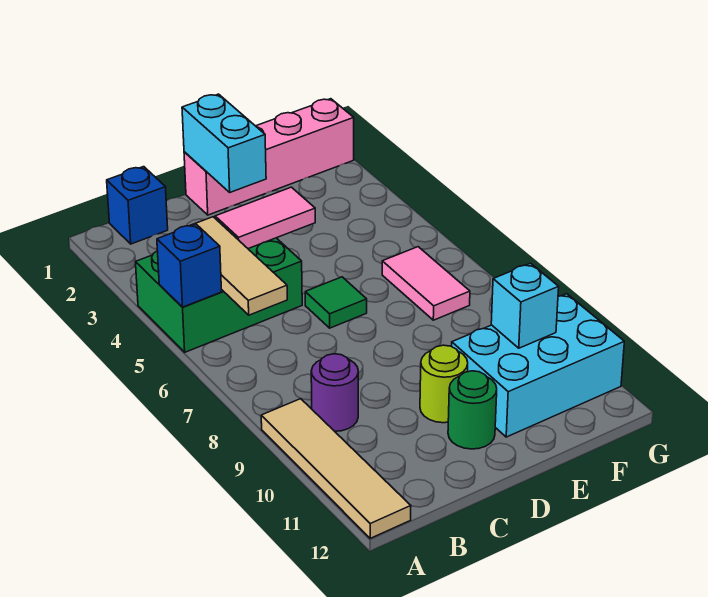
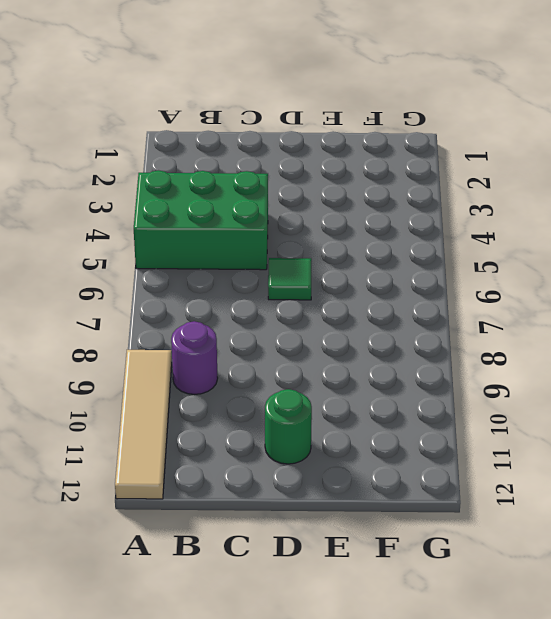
none -> blue brick B1 level 1
none -> pink brick D1:G1 level 1
none -> lime round brick D10 level 1

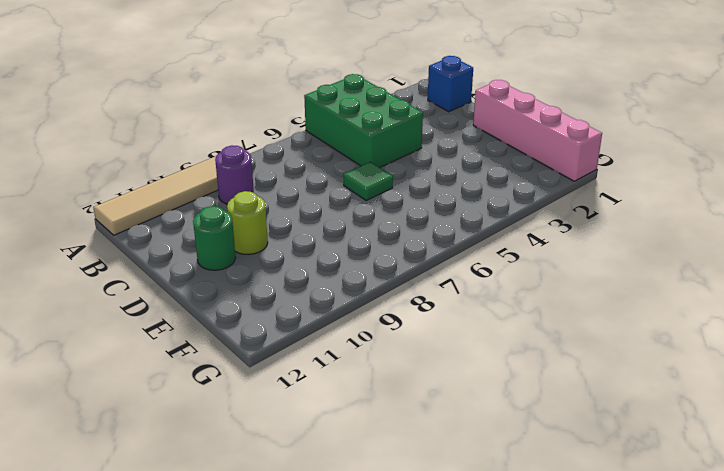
none -> cyan brick E10:G11 level 1
none -> pink tile F6:F7 level 1
none -> blue brick A5 level 2

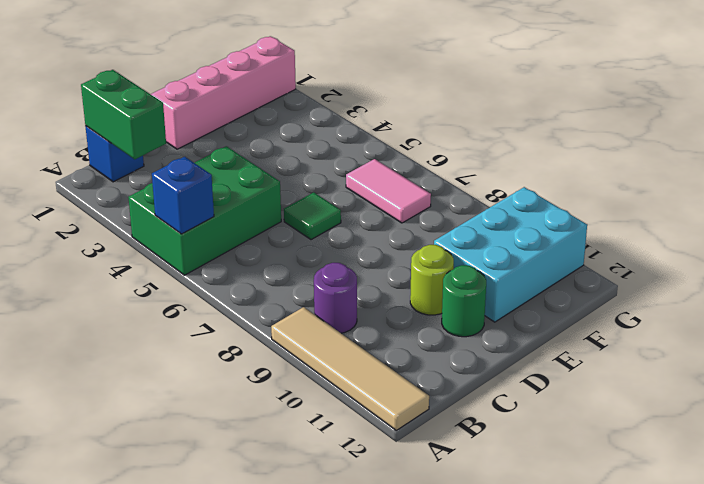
green brick B1:B2 level 2 -> none
none -> tan tile B4:B6 level 2
none -> pink tile C4:D4 level 2
none -> cyan brick D1:D2 level 2

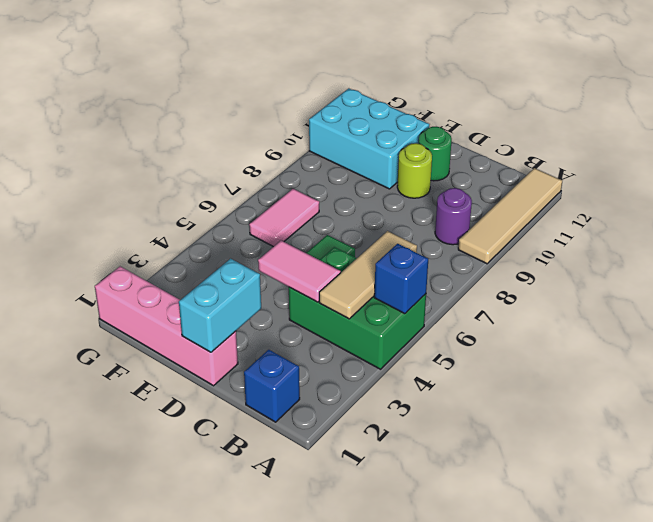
none -> cyan brick F10 level 2

